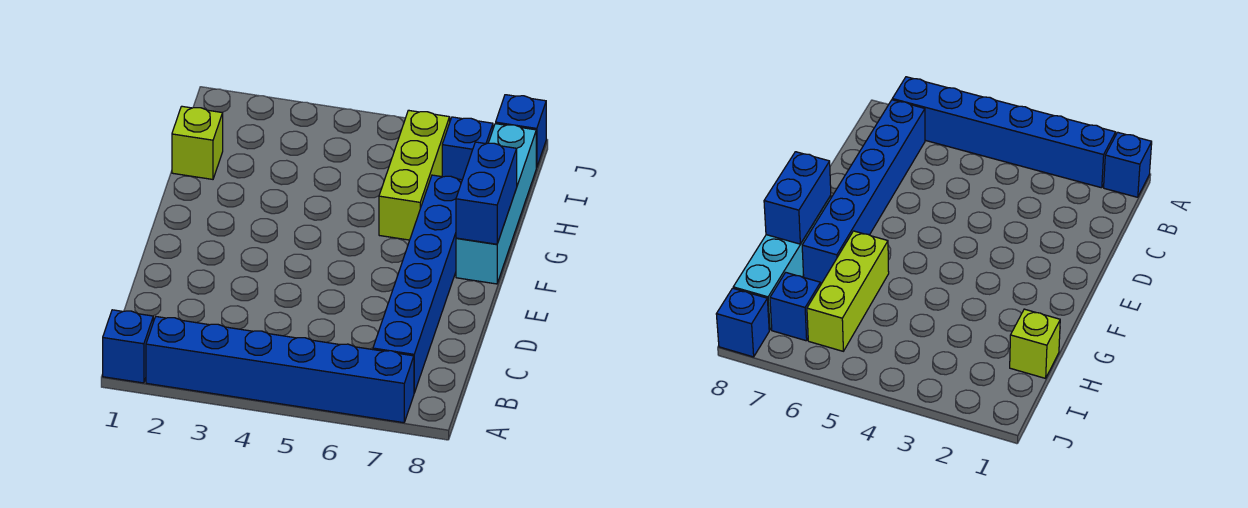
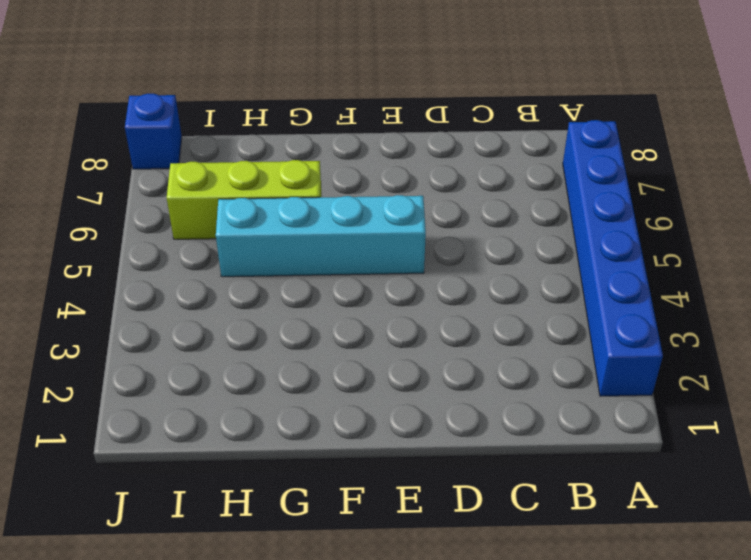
cyan brick E5:H5 level 1 -> cyan brick F8:I8 level 1
none -> blue brick A1 level 1
none -> blue brick B7:G7 level 1

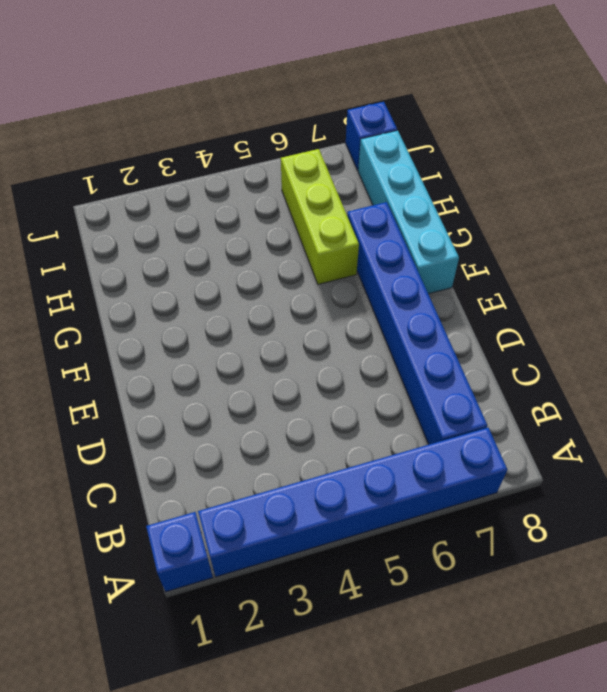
none -> lime brick H1 level 1
none -> blue brick I7 level 1

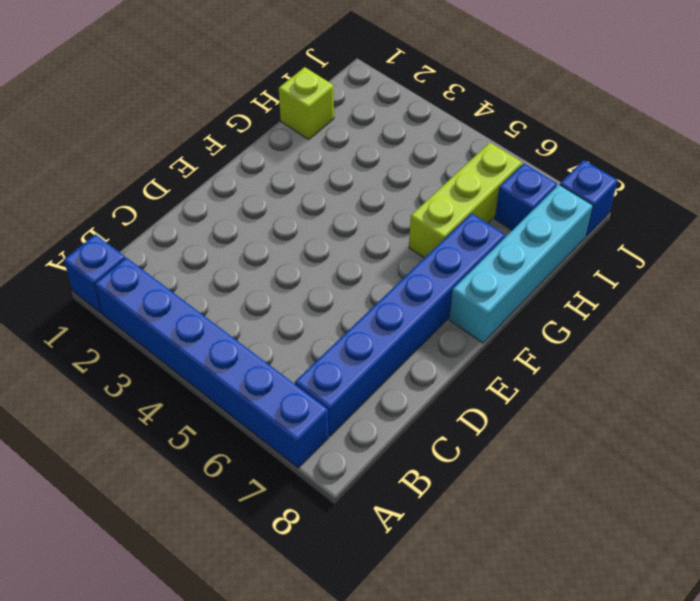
none -> blue brick F8:G8 level 2

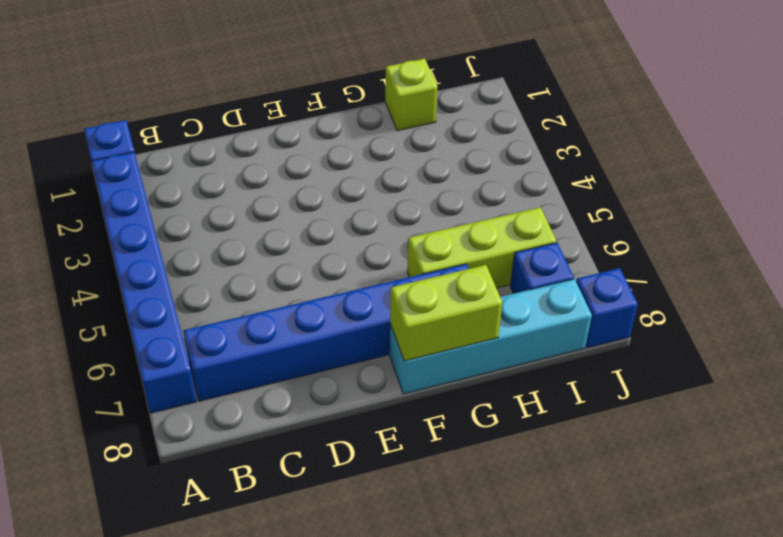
lime brick F8:G8 level 2 -> blue brick F8:G8 level 2

